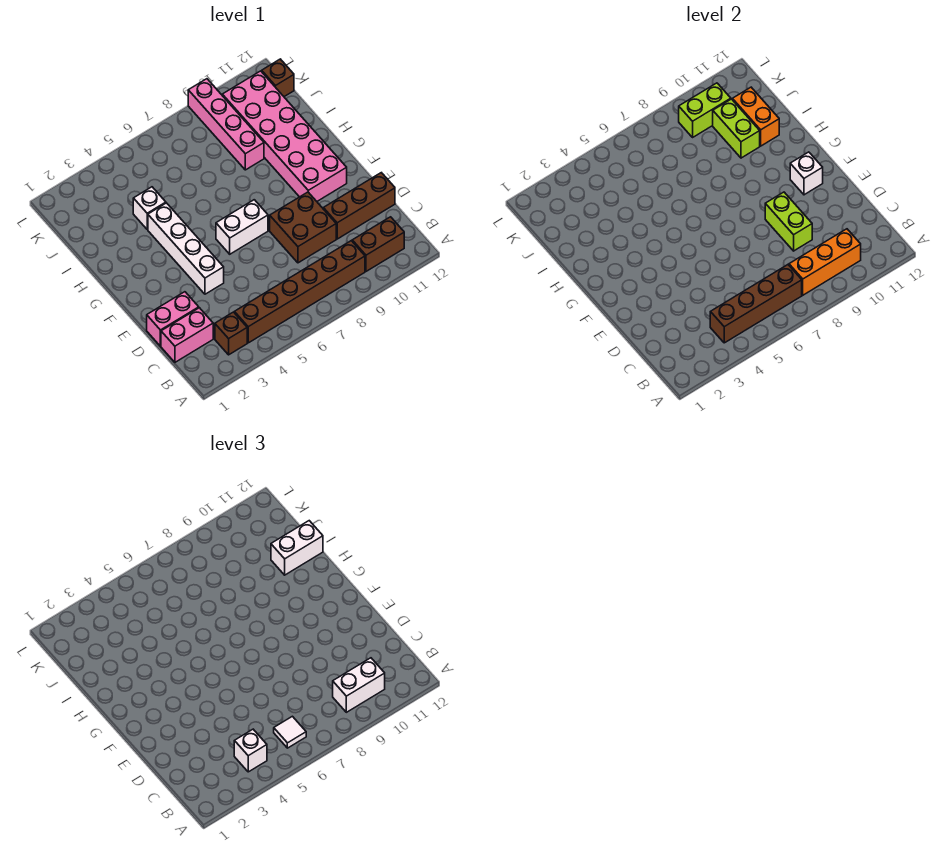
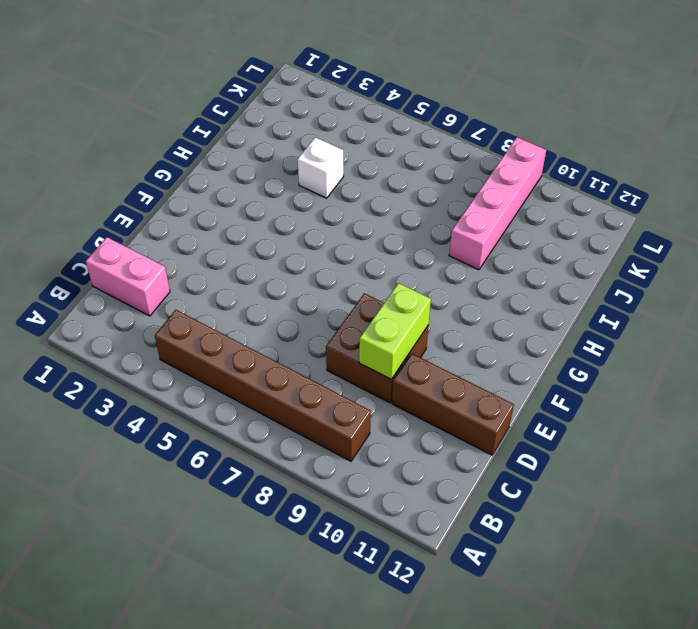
none -> brown brick B3 level 1
none -> brown brick B10:B11 level 1
none -> pink brick D1:D2 level 1

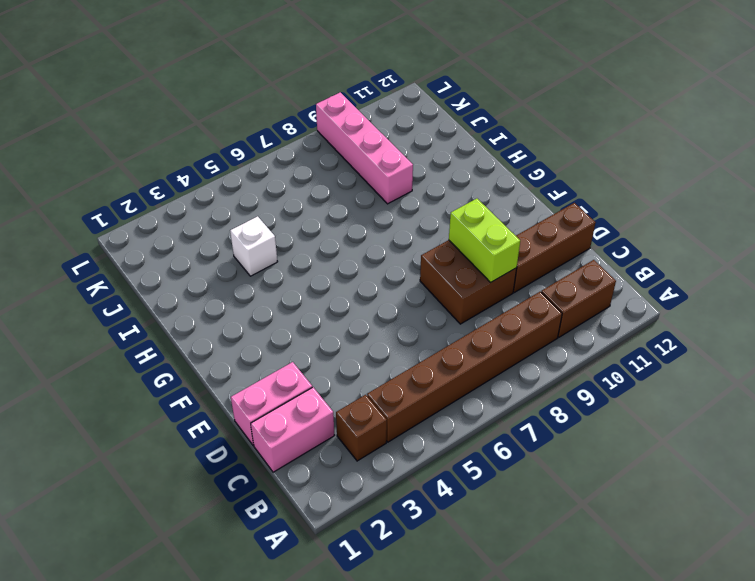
none -> white brick E4:H4 level 1
none -> white brick F6:F7 level 1
none -> pink brick F10:K11 level 1

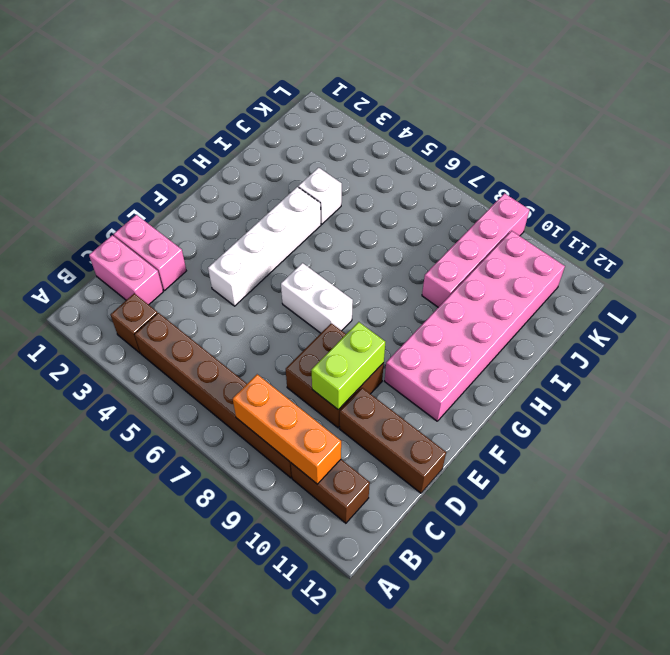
none -> brown brick K12 level 1
none -> brown brick B4:B7 level 2
none -> white brick F11 level 2

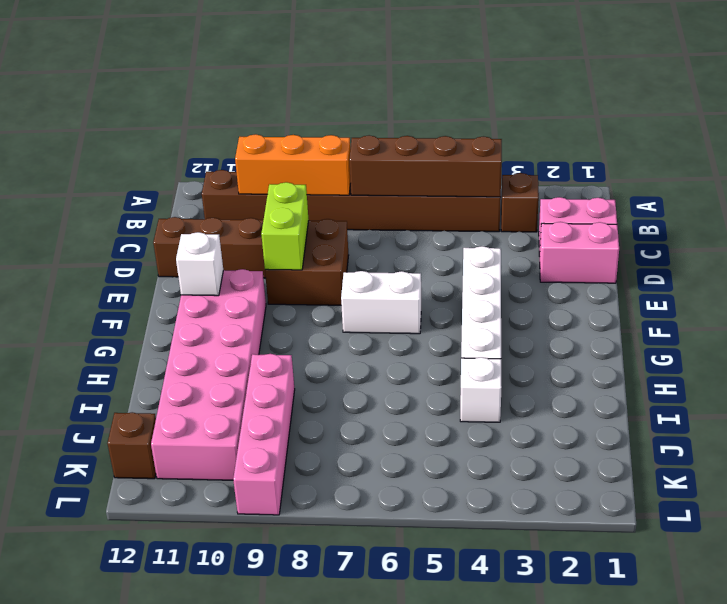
none -> lime brick I10:J10 level 2
none -> orange brick I11:J11 level 2
none -> lime brick K9:K10 level 2

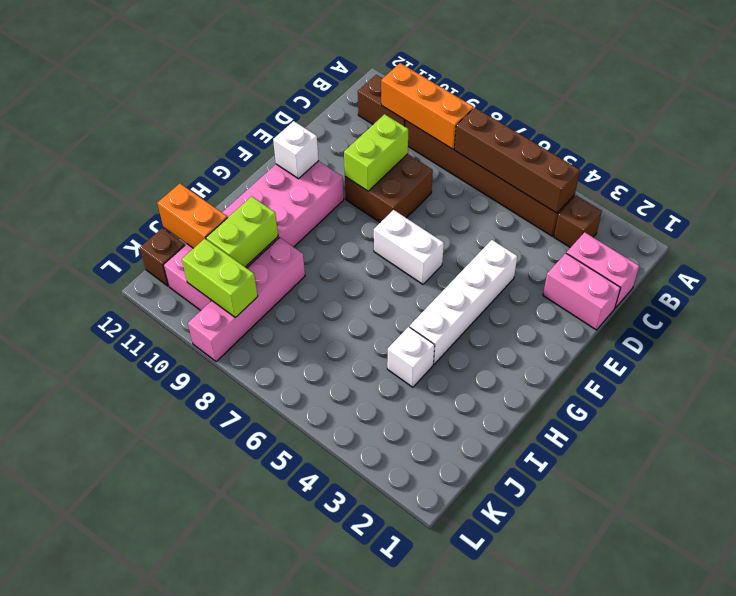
orange brick J11:J12 level 2 -> orange brick I11:J11 level 2
none -> brown brick D10:D12 level 1
none -> white brick B4 level 3
none -> white tile B6 level 3

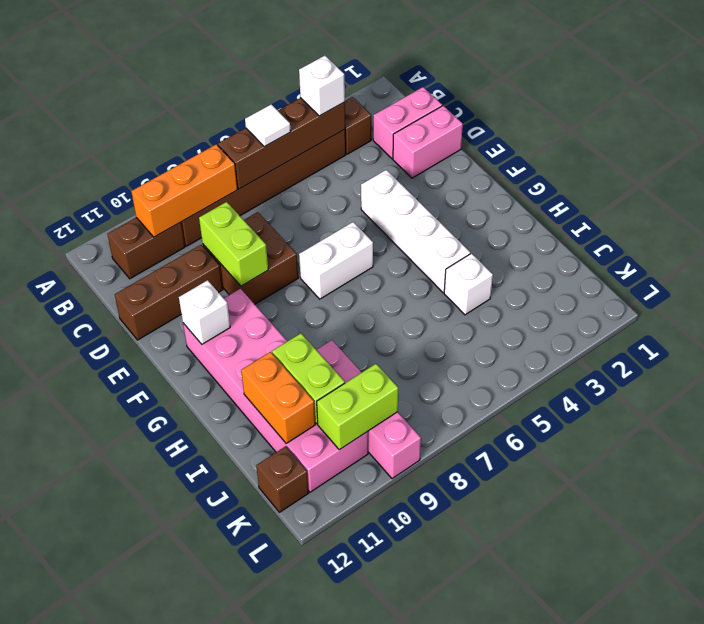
none -> white brick B9:B10 level 3
none -> white brick I11:I12 level 3

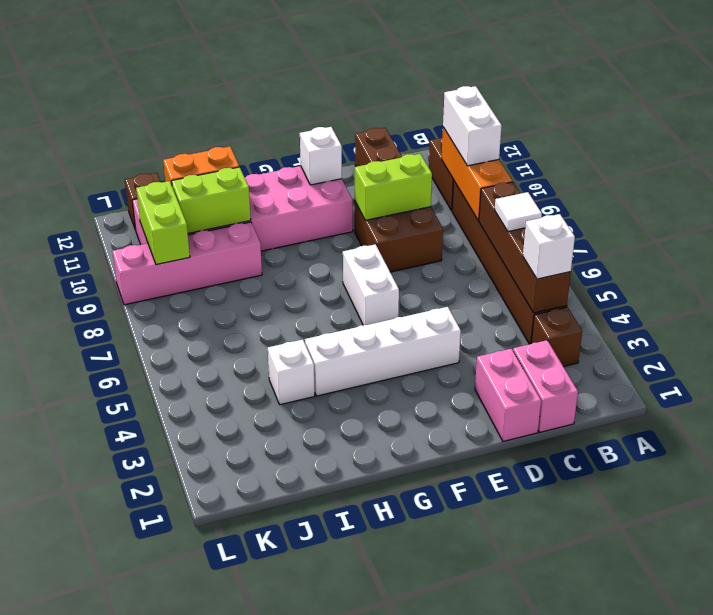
none -> white brick I11:I12 level 3

